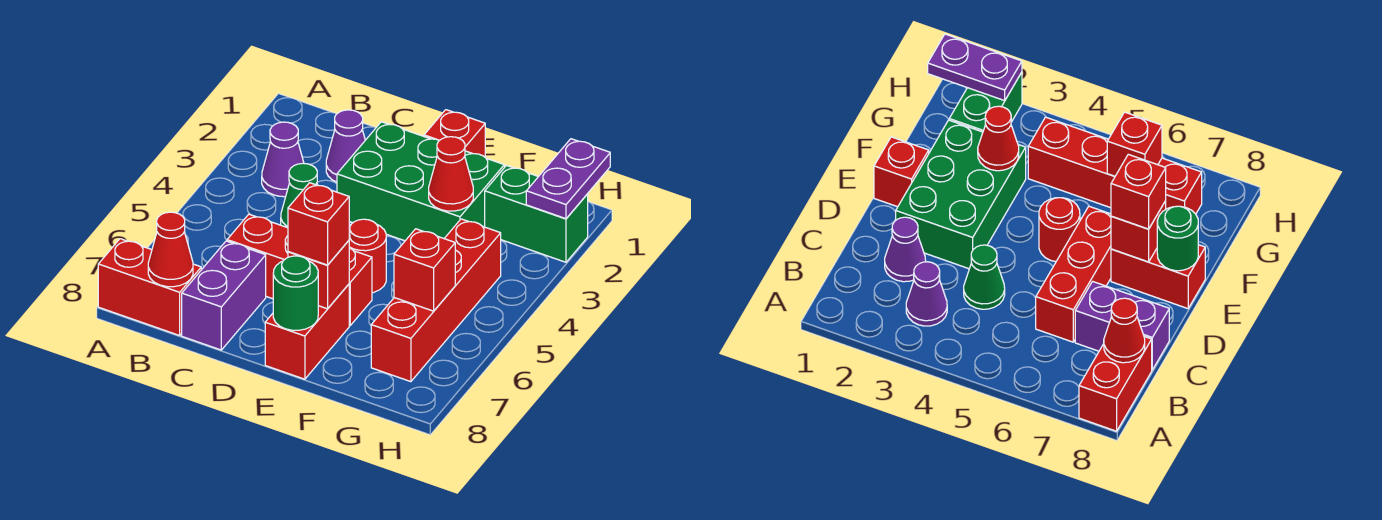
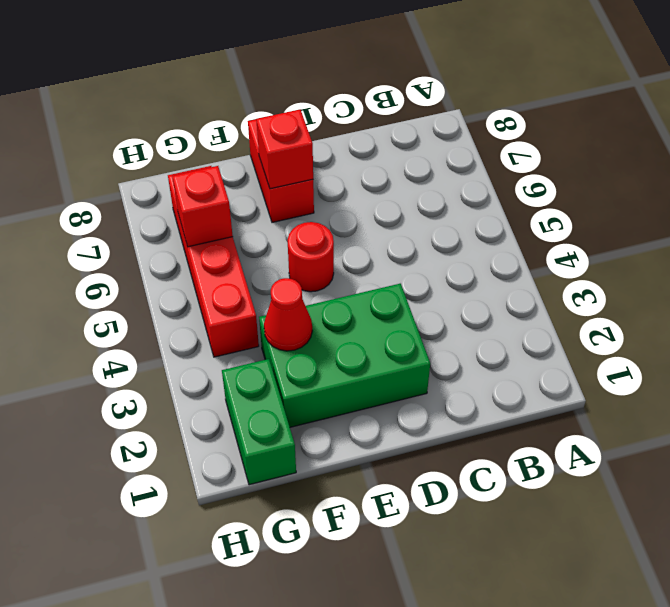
green brick G1:G2 level 1 -> green brick G2:H2 level 1
none -> red brick A8:B8 level 1
none -> purple cone B3 level 1
none -> purple cone C2 level 1

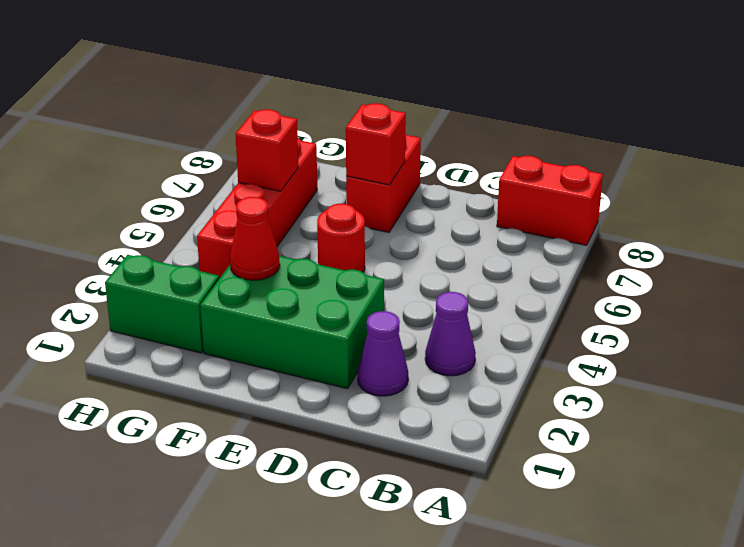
none -> green cone C4 level 1
none -> red brick C6:E6 level 1
none -> purple brick C7:C8 level 1

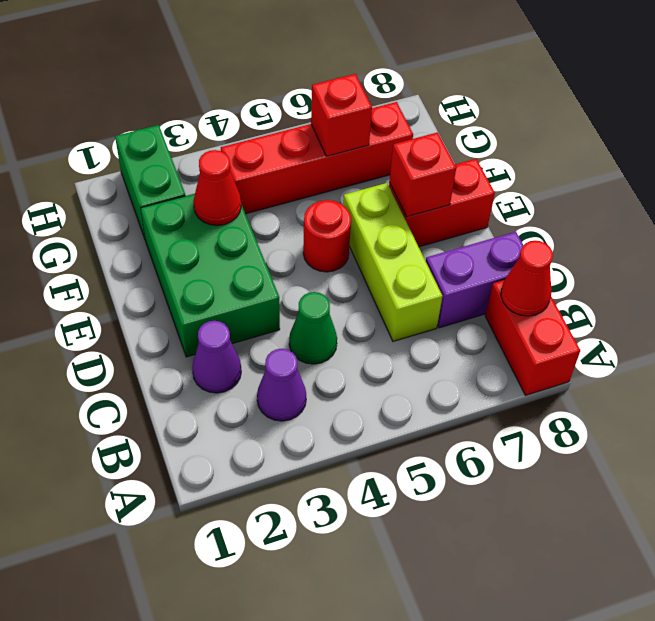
lime brick C6:E6 level 1 -> red brick C6:E6 level 1
none -> red brick E1 level 1
none -> green round brick E8 level 2
none -> purple plate H1:H2 level 2

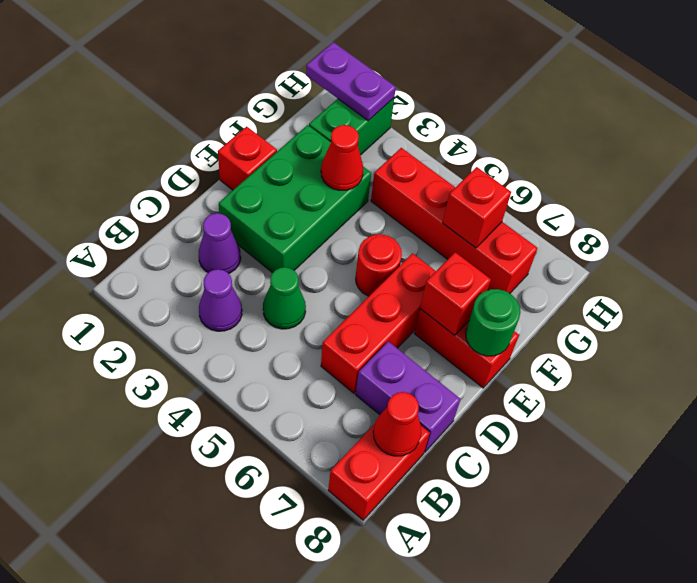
none -> red brick E7 level 3

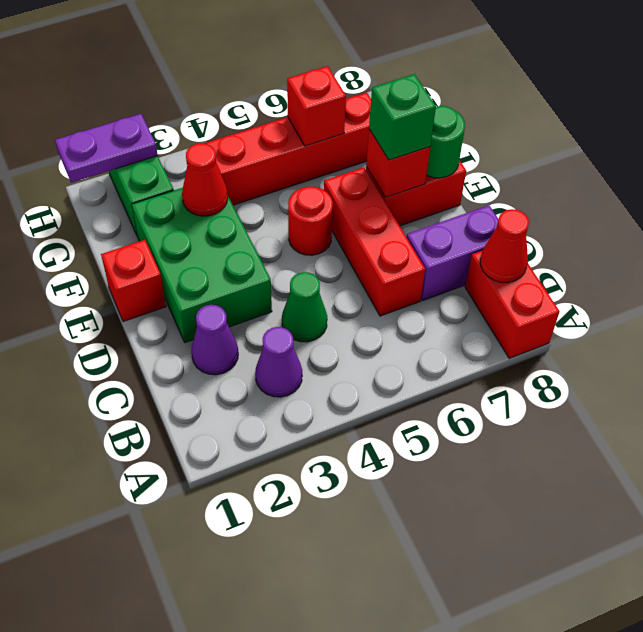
green brick E7 level 3 -> red brick E7 level 3

